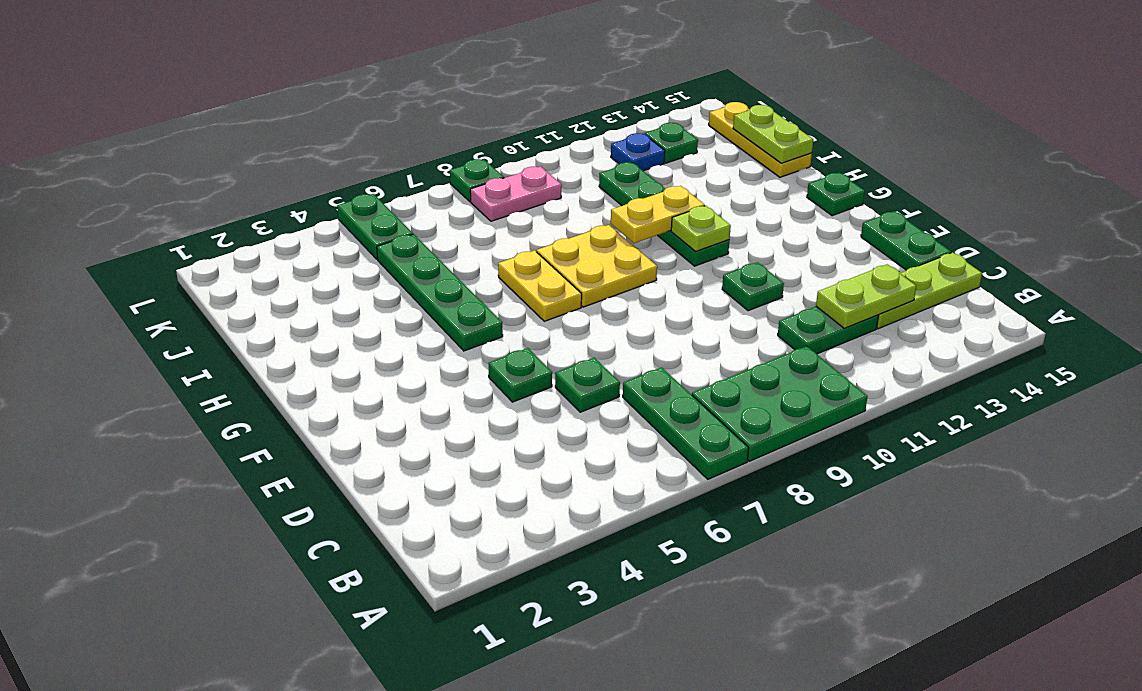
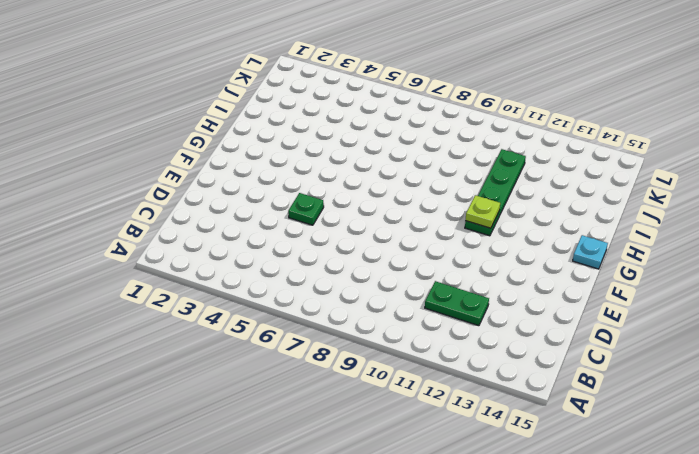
cyan plate G15 level 1 -> green plate G15 level 1
none -> green plate A7:C7 level 1
none -> green plate A8:B10 level 1
none -> lime plate C13:C15 level 1

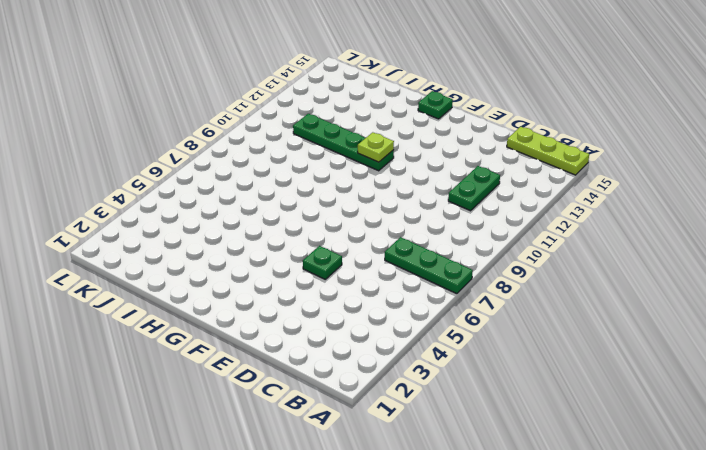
lime plate A15:C15 level 1 -> lime plate C13:C15 level 1
none -> green plate A8:B10 level 1
none -> green plate D6 level 1
none -> green plate D15:E15 level 1

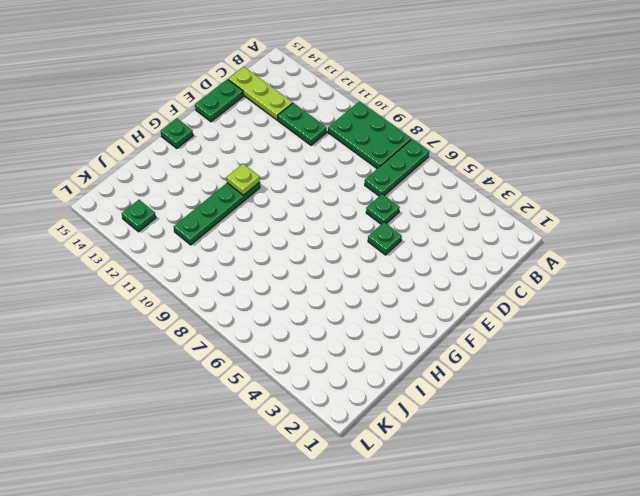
none -> green plate E11 level 1
none -> green plate G5:J5 level 1
none -> yellow plate G7:H7 level 1

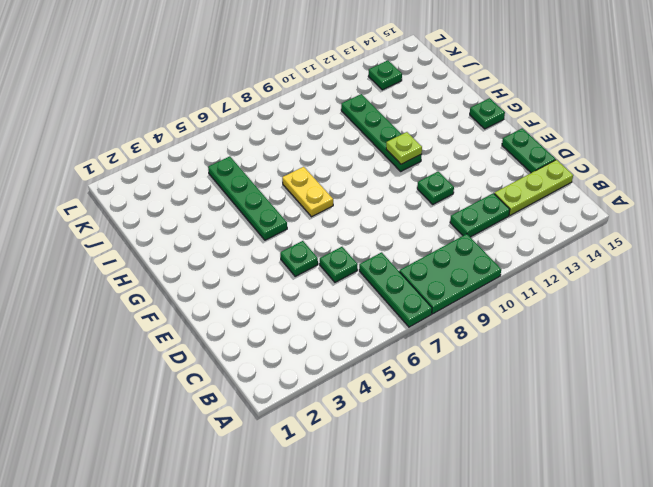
none -> yellow plate G8:H9 level 1
none -> yellow plate I15:K15 level 1
none -> green plate K5:L5 level 1

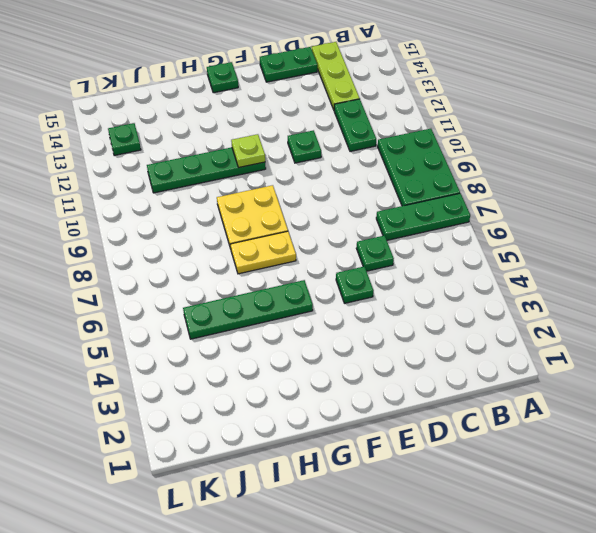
none -> yellow plate I15:K15 level 1
none -> green plate K5:L5 level 1
none -> pink plate K8:K9 level 1

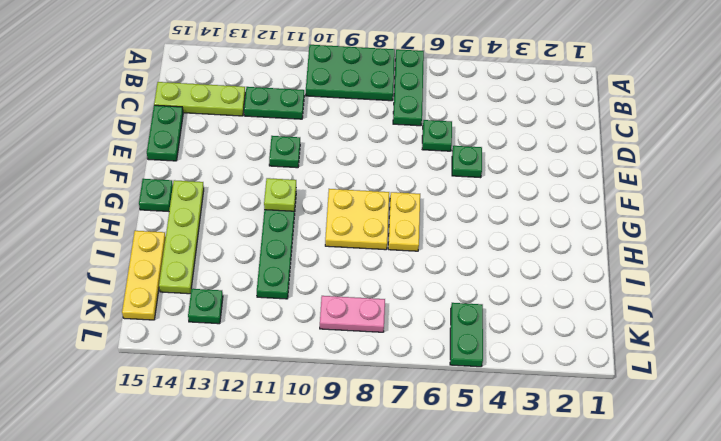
lime plate G14:J14 level 1 -> none
none -> green plate G5:J5 level 1
none -> blue plate K12 level 1
none -> green plate L8 level 1

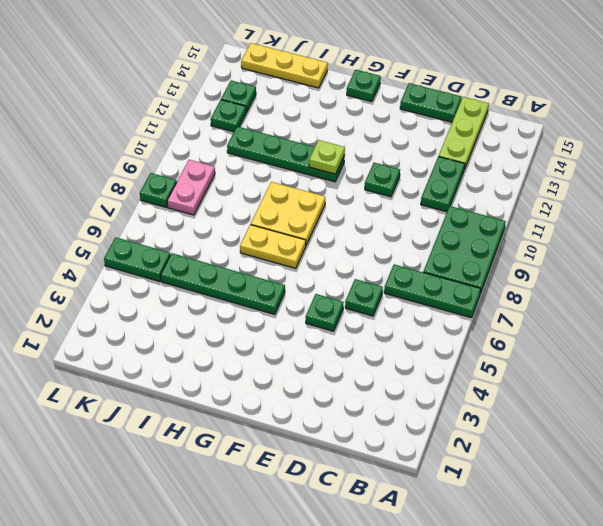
green plate K12 level 1 -> blue plate K12 level 1
none -> lime plate C12:C13 level 2
none -> yellow plate H10:H11 level 2
none -> lime plate I15:J15 level 2

